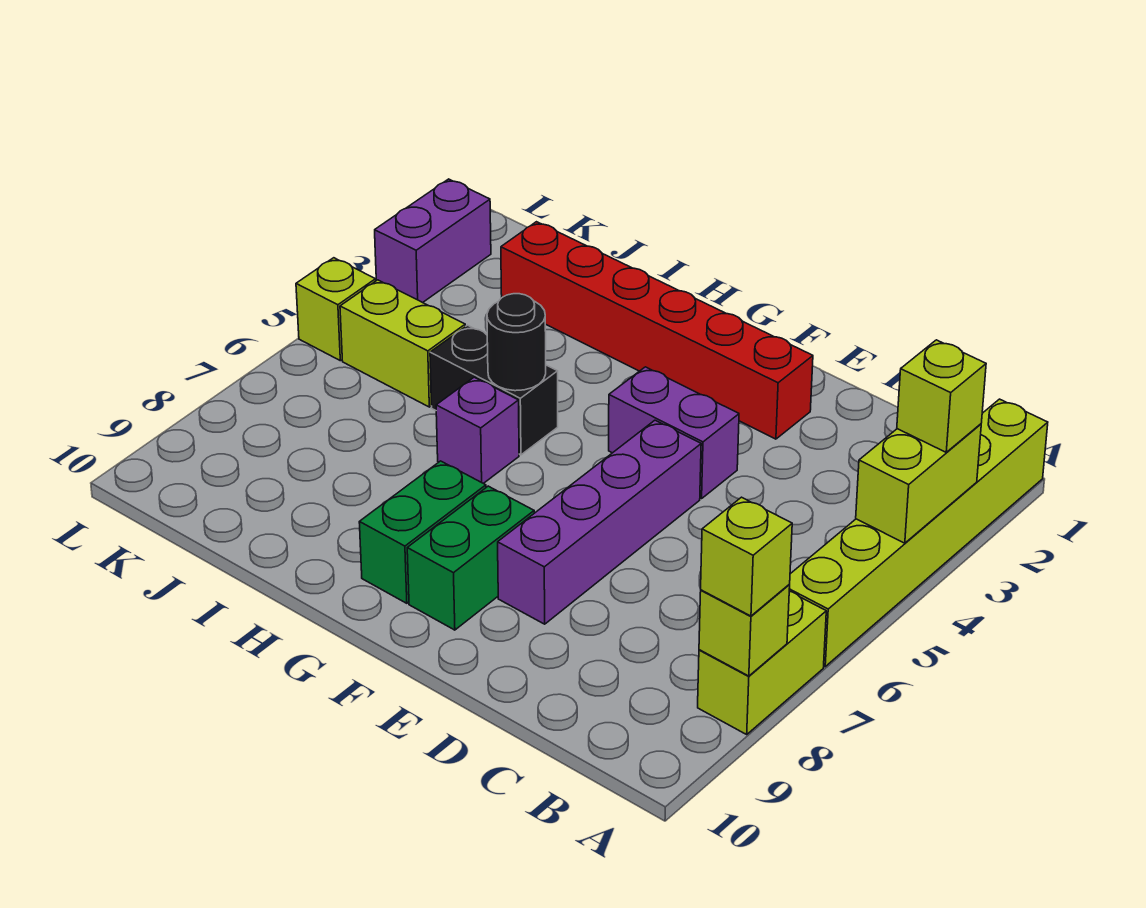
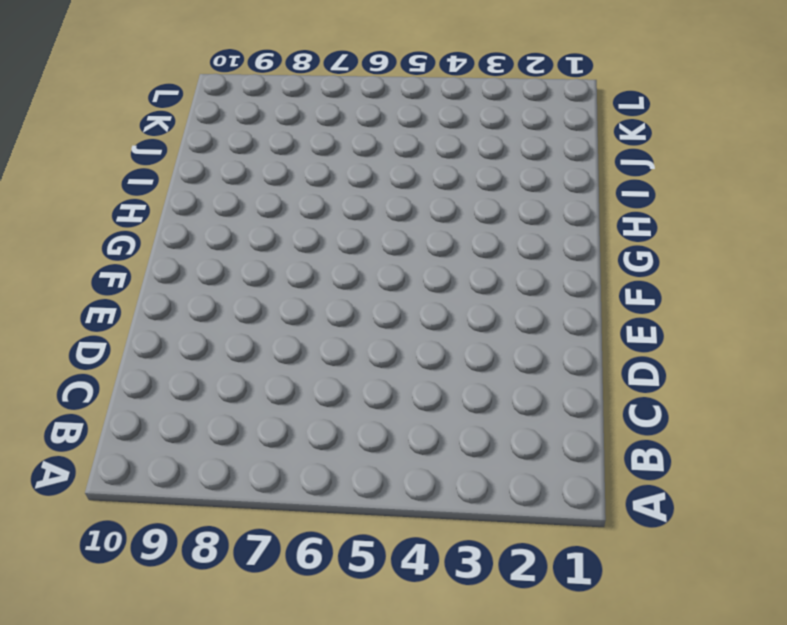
none -> lime brick A1:A6 level 1
none -> lime brick A7:A8 level 1
none -> red brick E2:J2 level 1

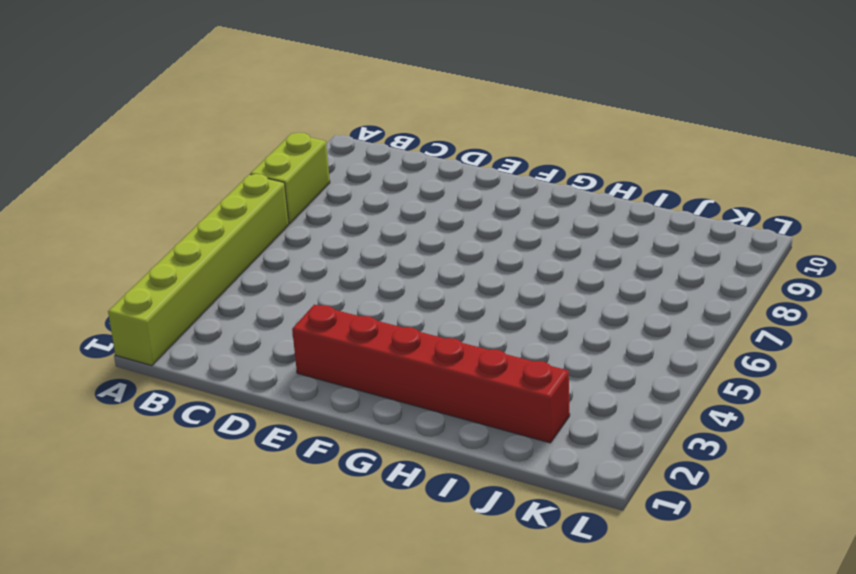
none -> purple brick E4:F4 level 1
none -> purple brick E5:E8 level 1
none -> green brick F8:F9 level 1

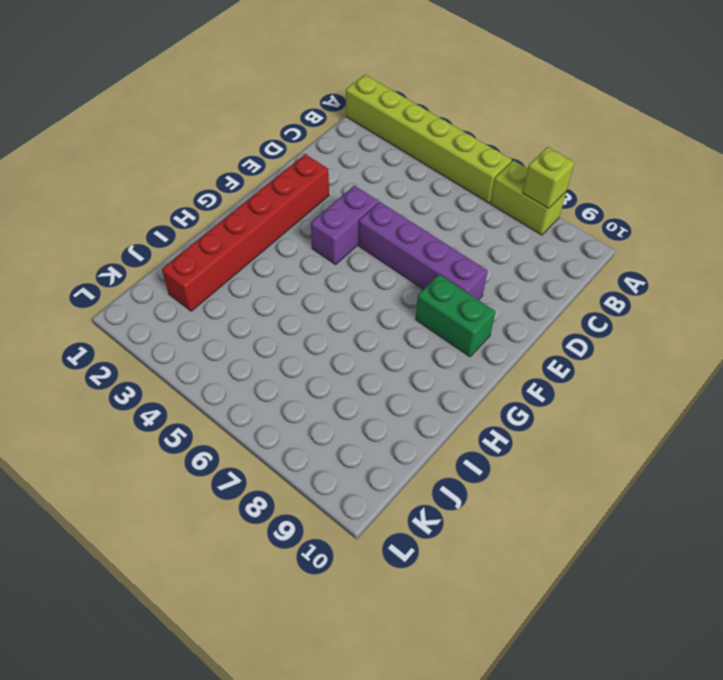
none -> green brick G8:G9 level 1
none -> black brick H5:I5 level 1
none -> purple brick H6 level 1

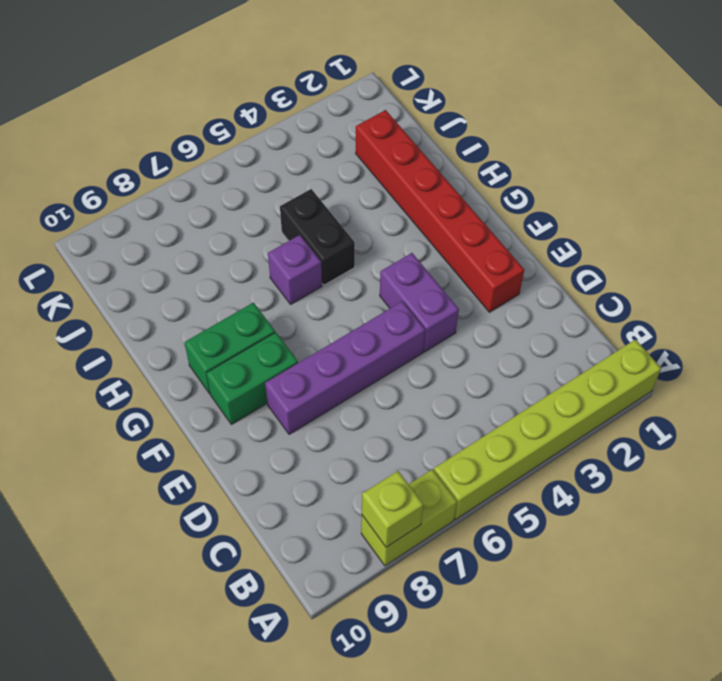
none -> lime brick J5:K5 level 1
none -> purple brick L2:L3 level 1
none -> lime brick L5 level 1

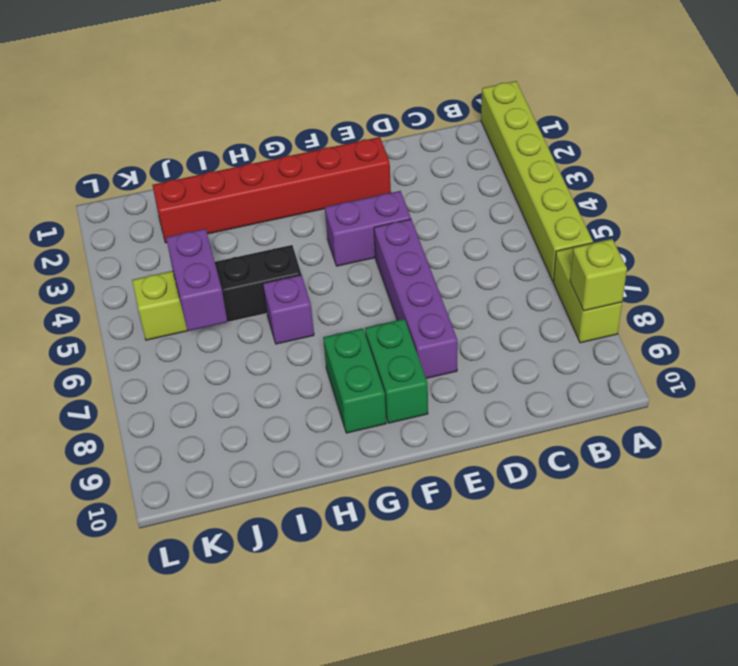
purple brick J5:J6 level 2 -> purple brick L2:L3 level 1
none -> lime brick L5 level 1
none -> lime brick A3:A4 level 2
none -> black round brick H5 level 2

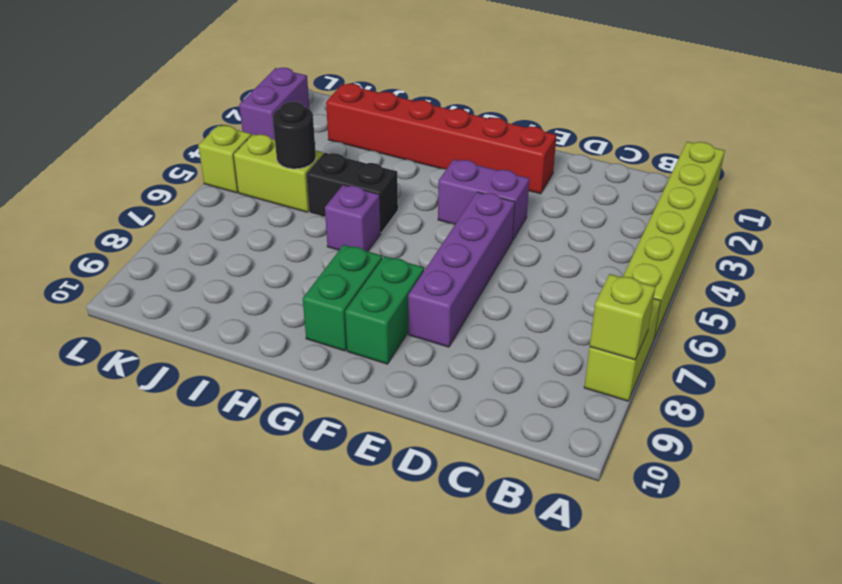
black round brick J5 level 2 -> black round brick H5 level 2
none -> lime brick A3:A4 level 2
none -> lime brick A3 level 3
none -> lime brick A8 level 3

